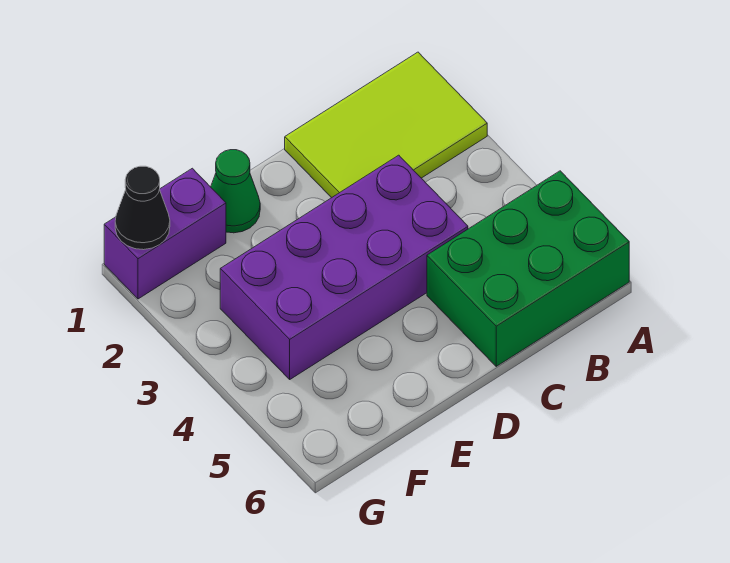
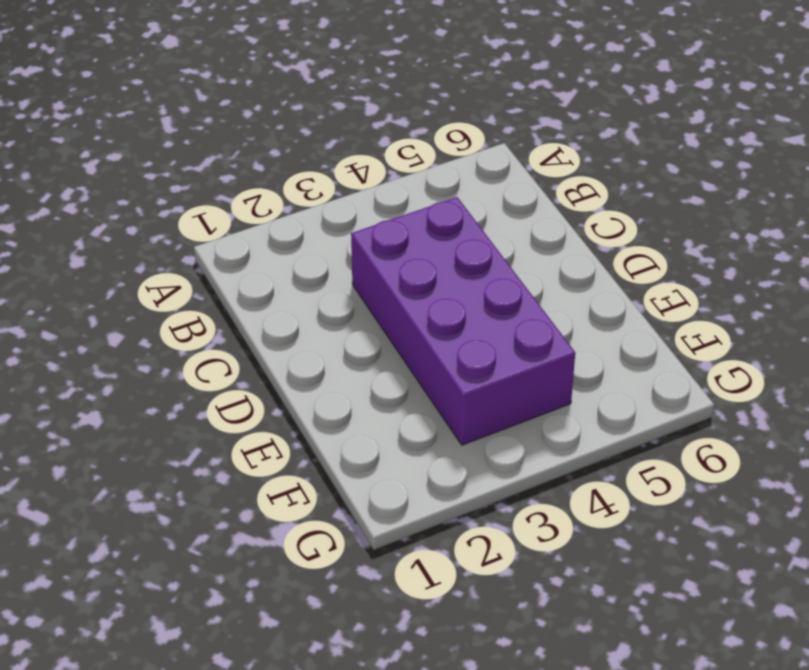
none -> lime tile A1:C2 level 1
none -> green brick A5:C6 level 1

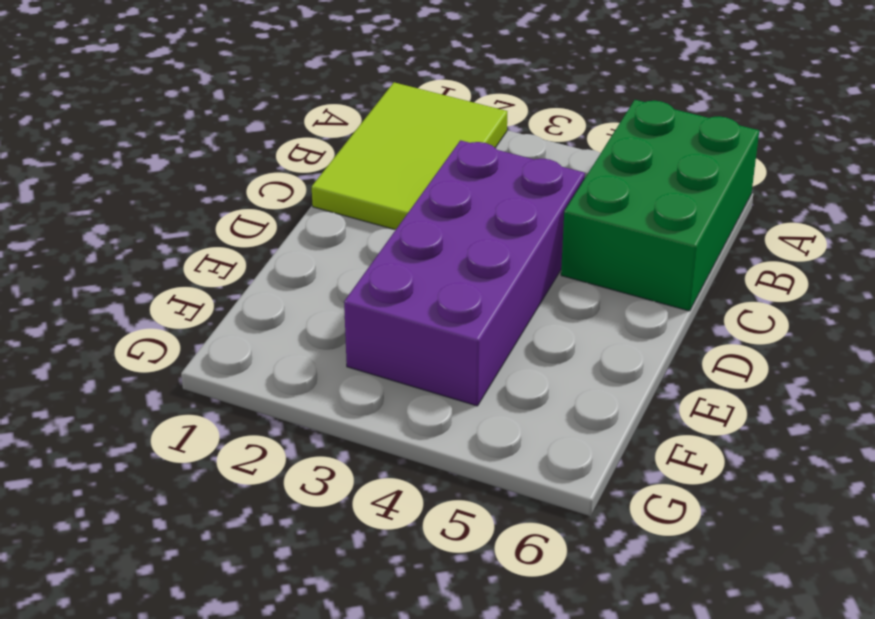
none -> green cone E1 level 1
none -> purple brick F1:G1 level 1

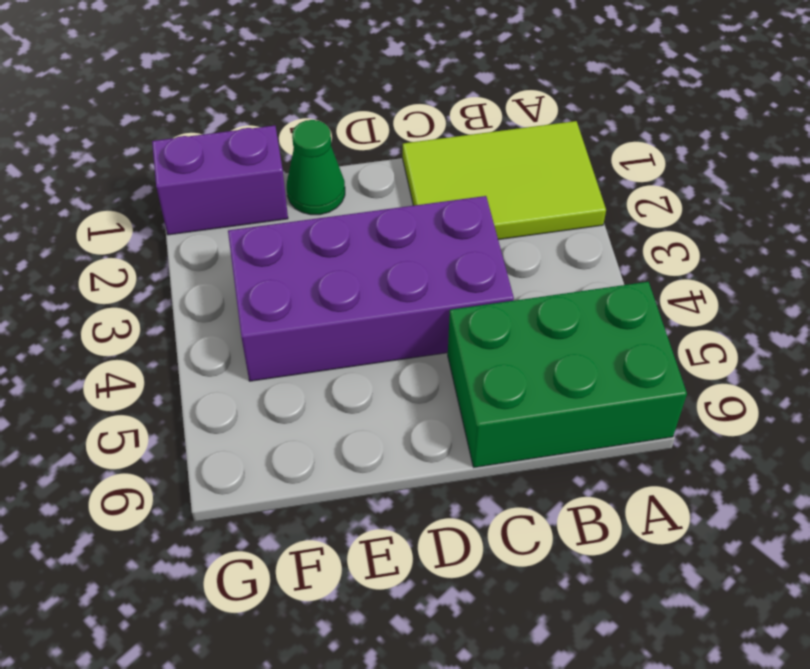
none -> black cone G1 level 2

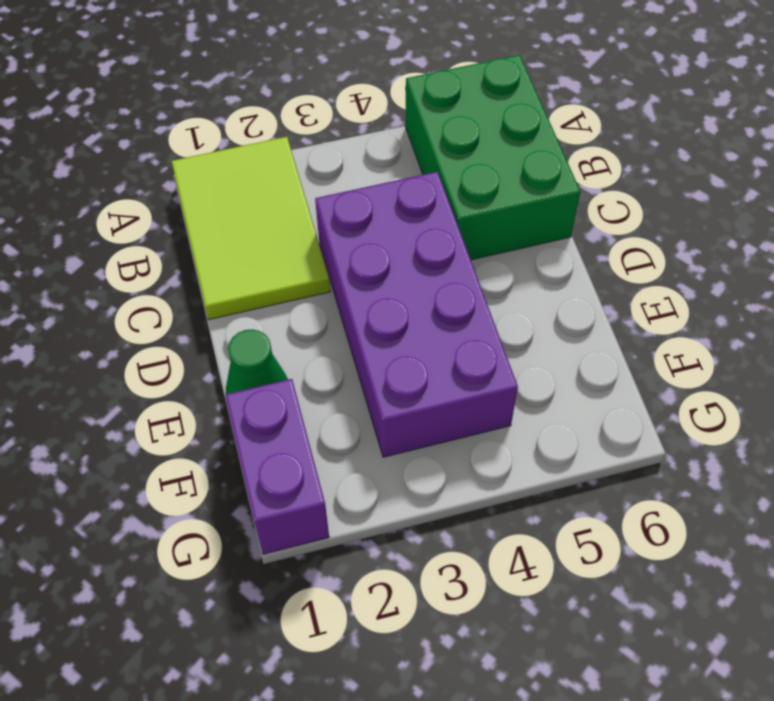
none -> black cone G1 level 2

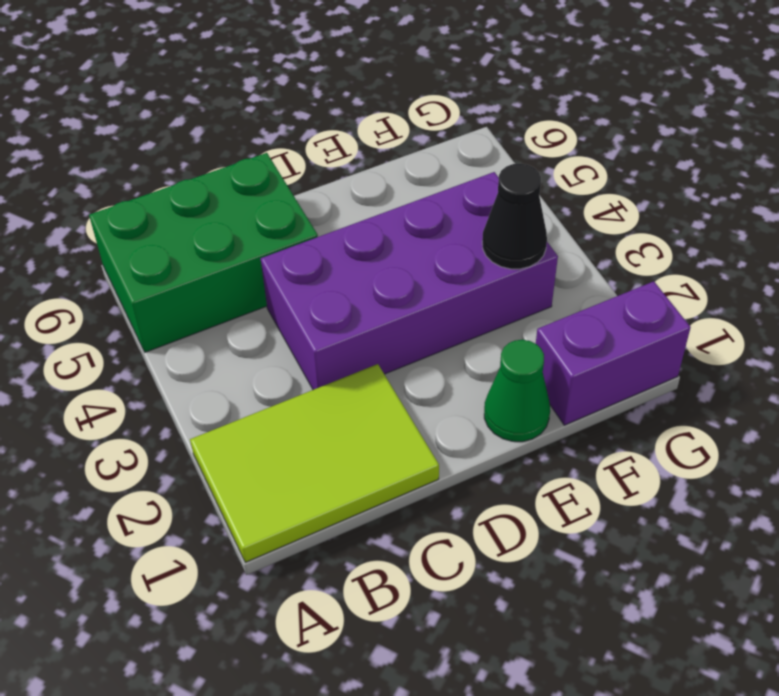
black cone F3 level 2 -> black cone G1 level 2

